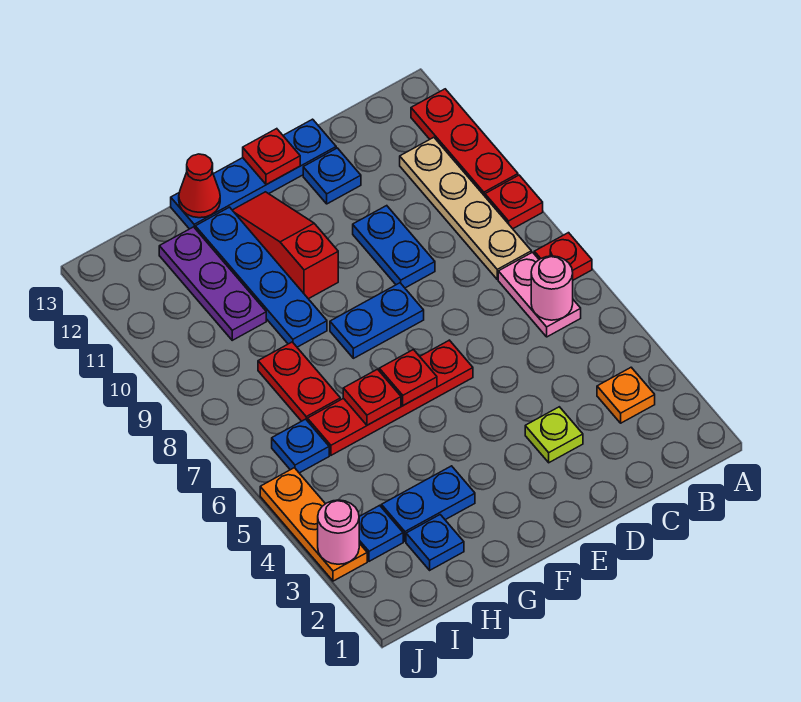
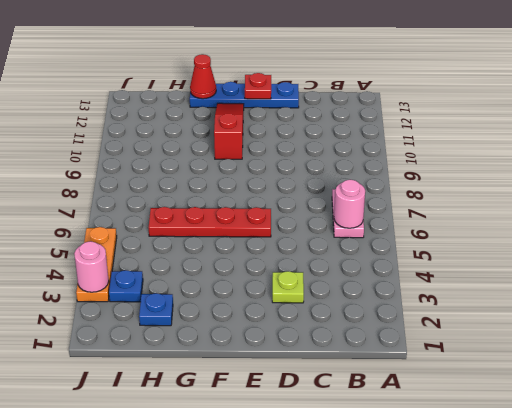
none -> red plate A7 level 1
none -> red plate A9 level 1
none -> red plate A10:A12 level 1

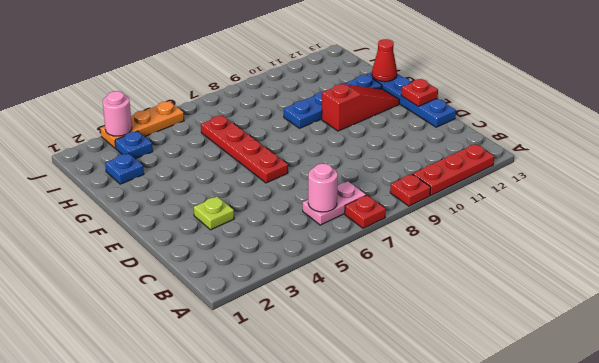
none -> orange plate B3 level 1
none -> tan plate B8:B11 level 1
none -> blue plate D9:D10 level 1

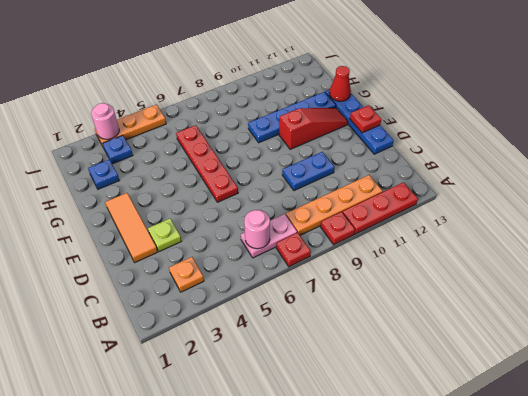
orange plate B8:B11 level 1 -> tan plate B8:B11 level 1
orange tile D2:F2 level 1 -> none
none -> blue plate D12 level 1
none -> blue plate E8:F8 level 1
none -> blue plate G3:H3 level 1

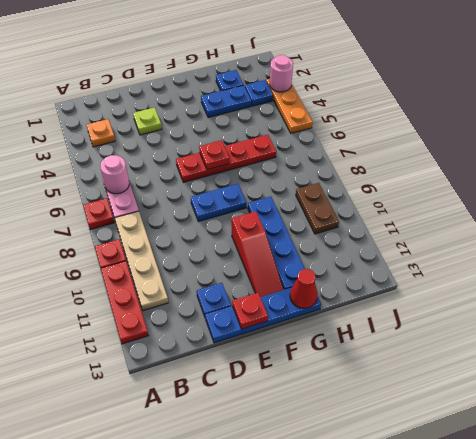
brown plate I9:I10 level 1 -> none
none -> blue plate D9:D10 level 1
none -> red plate H7:H8 level 1
none -> purple plate H10:H12 level 1

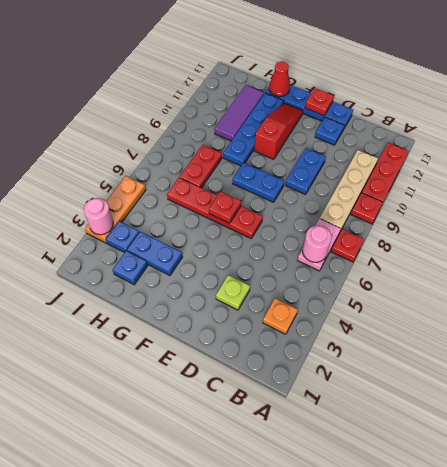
purple tile H10:H12 level 1 -> purple plate H10:H12 level 1
none -> blue plate I6 level 1
none -> red plate G6 level 2

